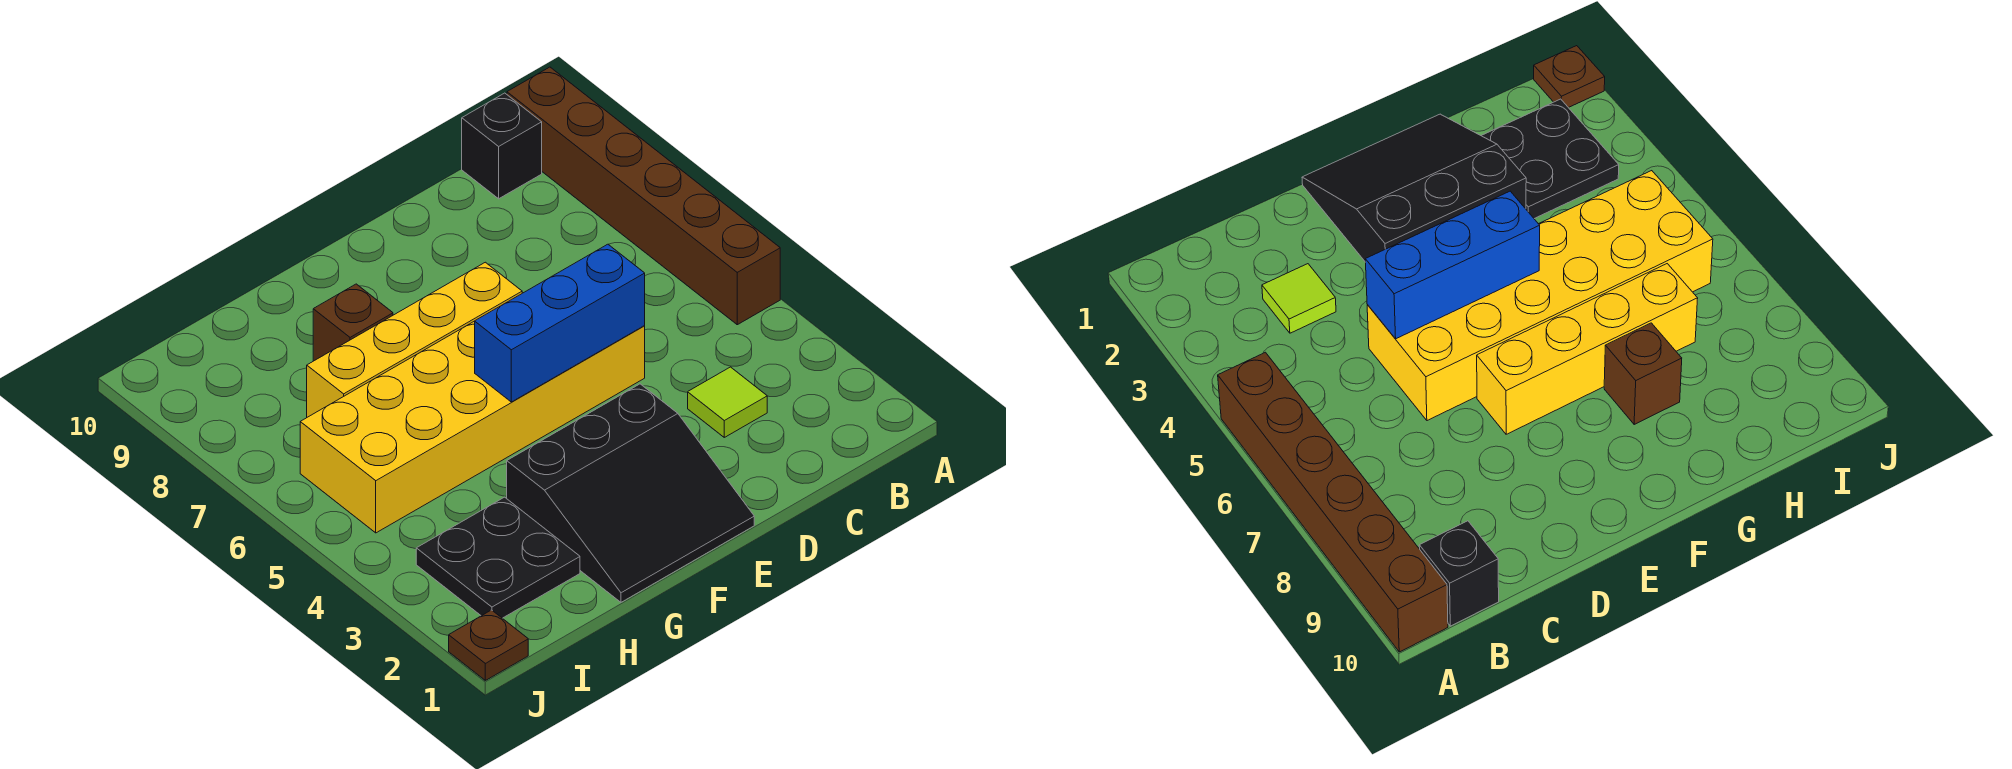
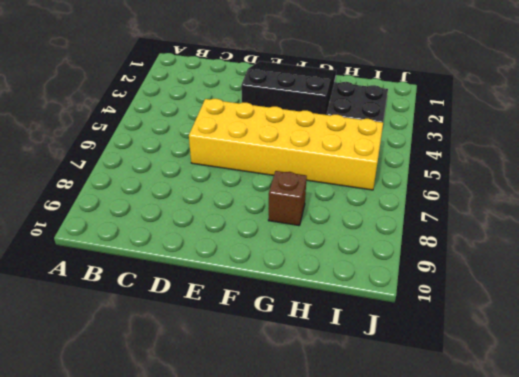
none -> brown brick A5:A10 level 1
none -> black brick B10 level 1

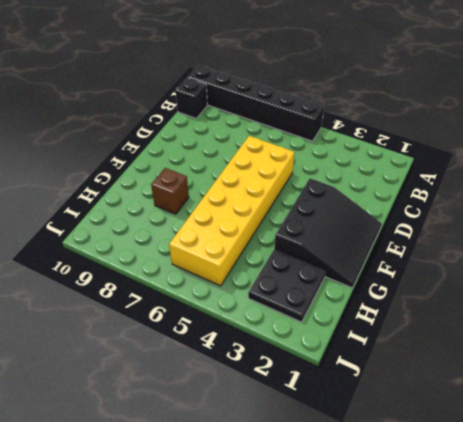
black brick A5:A10 level 1 -> brown brick A5:A10 level 1
none -> lime tile C3 level 1
none -> yellow brick E7:H7 level 1

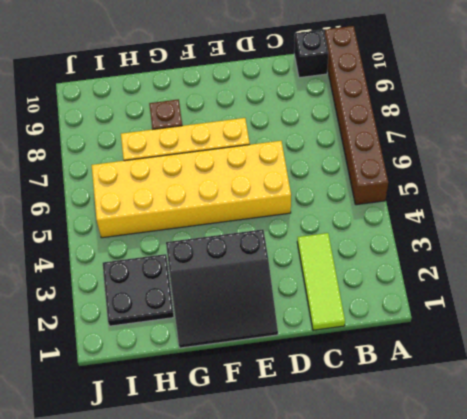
lime tile C1:C3 level 1 -> lime tile C3 level 1
none -> brown plate J1 level 1
none -> blue brick D5:F5 level 2

